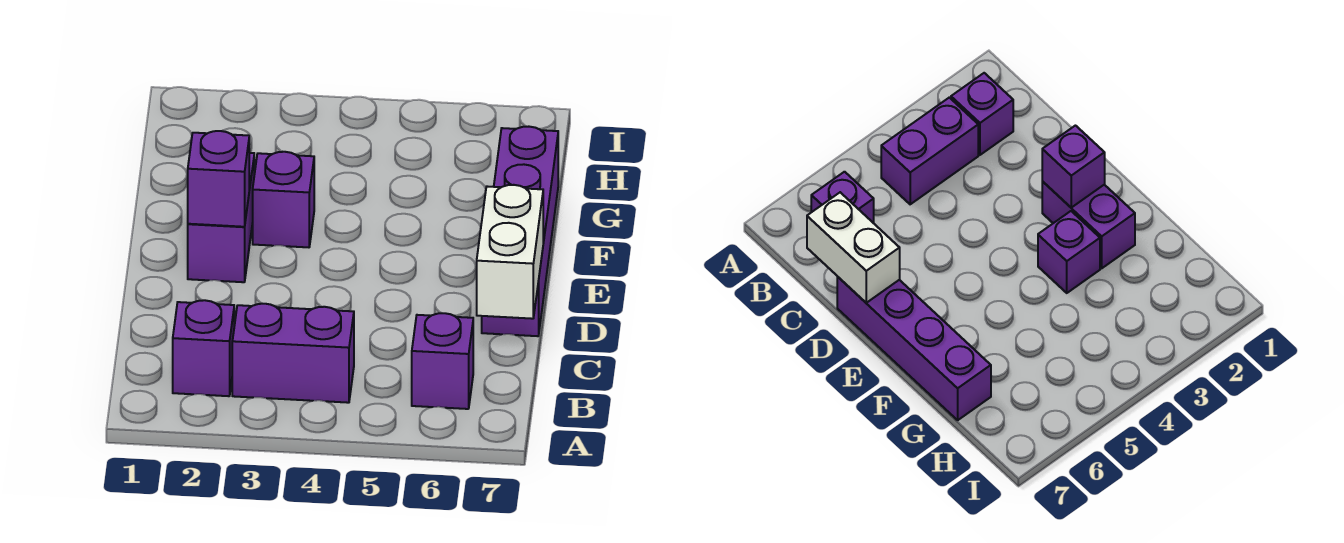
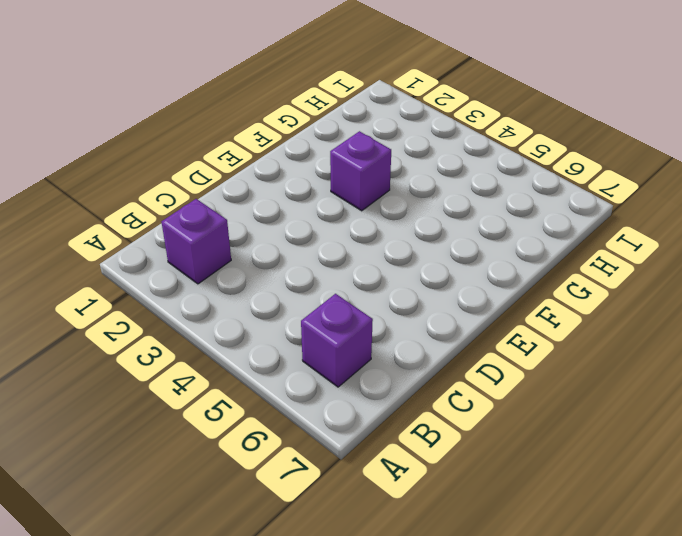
none -> purple brick B3:B4 level 1
none -> purple brick D7:G7 level 1

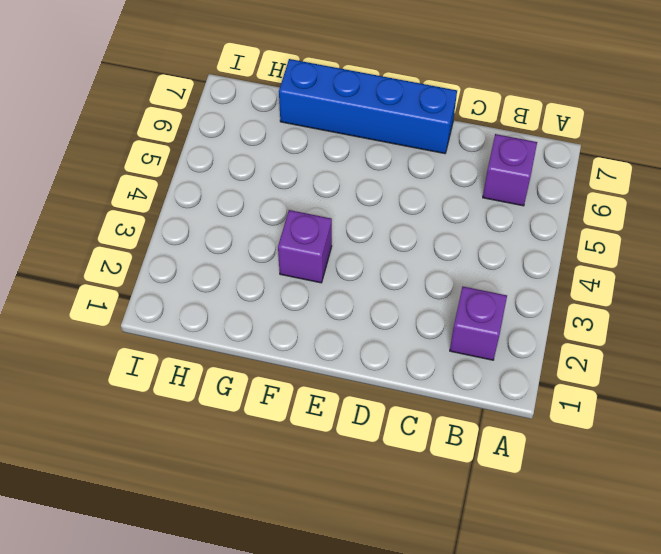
blue brick D7:G7 level 1 -> purple brick D7:G7 level 1
none -> purple brick B3:B4 level 1
none -> purple brick E2:F2 level 1

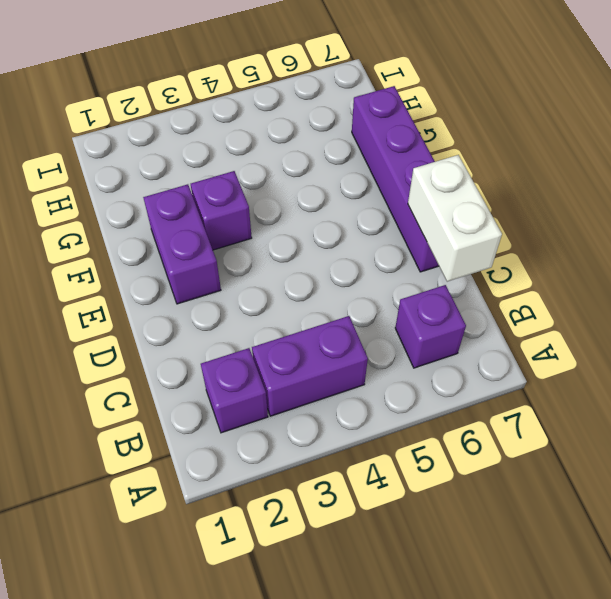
none -> purple brick E2 level 2

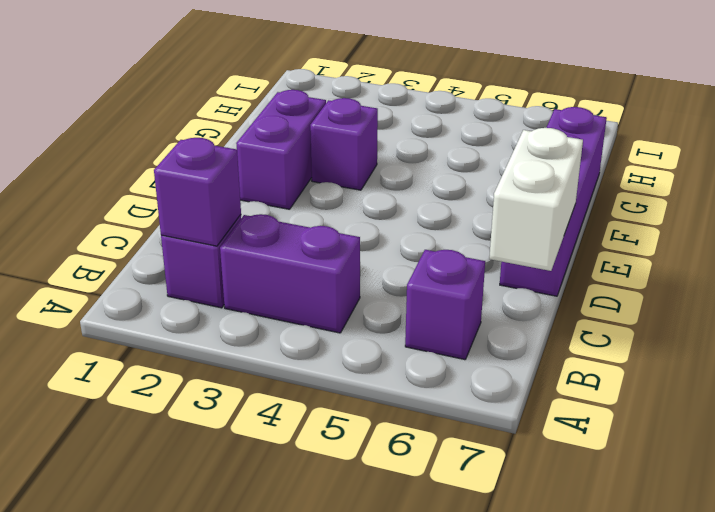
purple brick B2 level 2 -> purple brick E2 level 2

